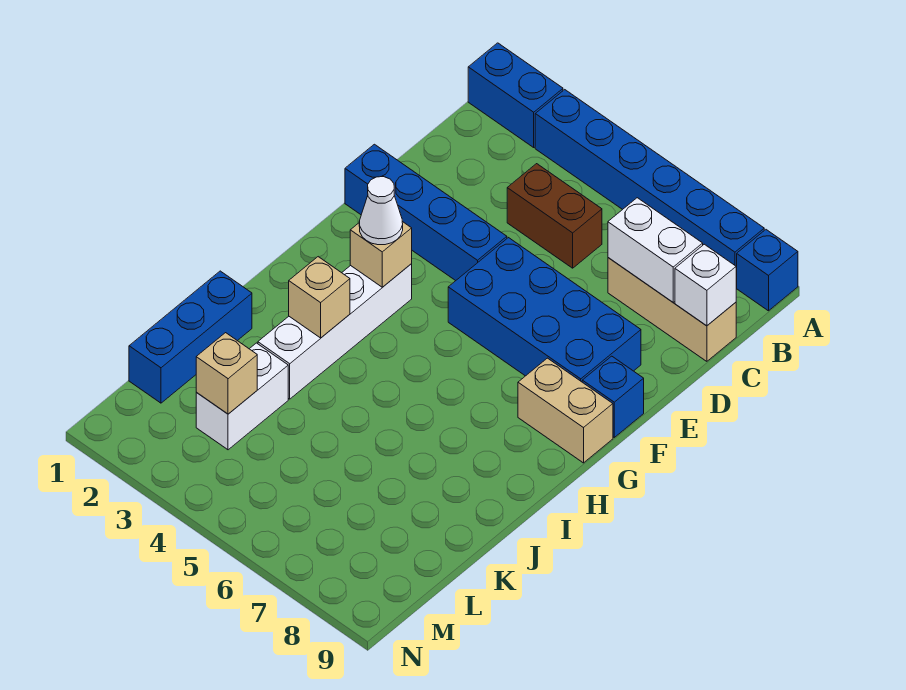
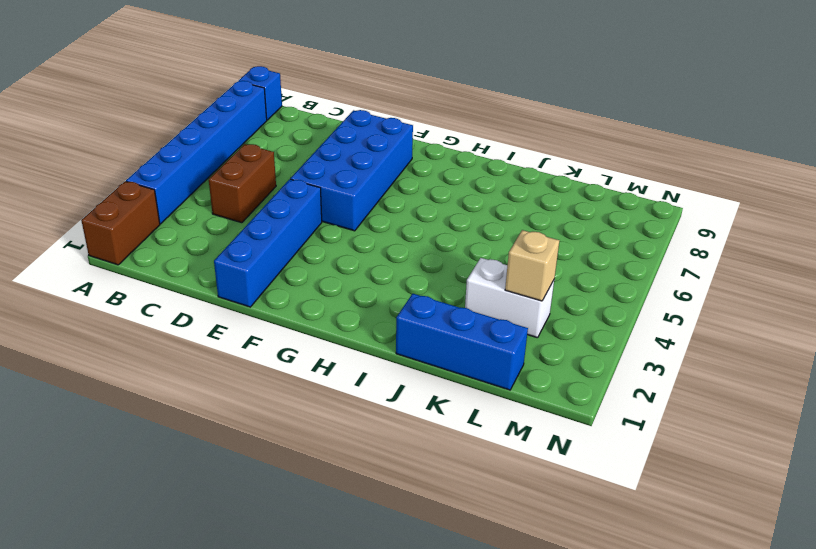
brown brick A1:A2 level 1 -> blue brick A1:A2 level 1
none -> tan brick C7:C9 level 1
none -> blue brick F9 level 1
none -> white brick G3:J3 level 1

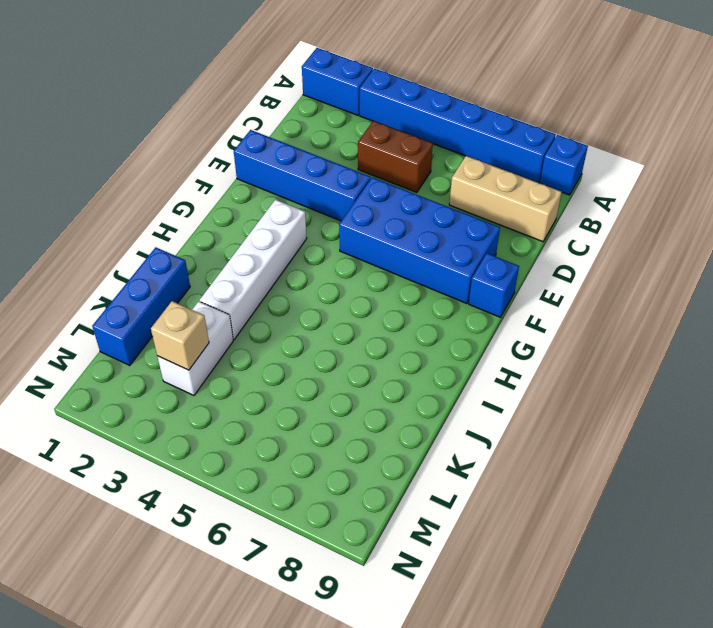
none -> tan brick G8:G9 level 1
none -> white brick C7:C8 level 2
none -> white brick C9 level 2

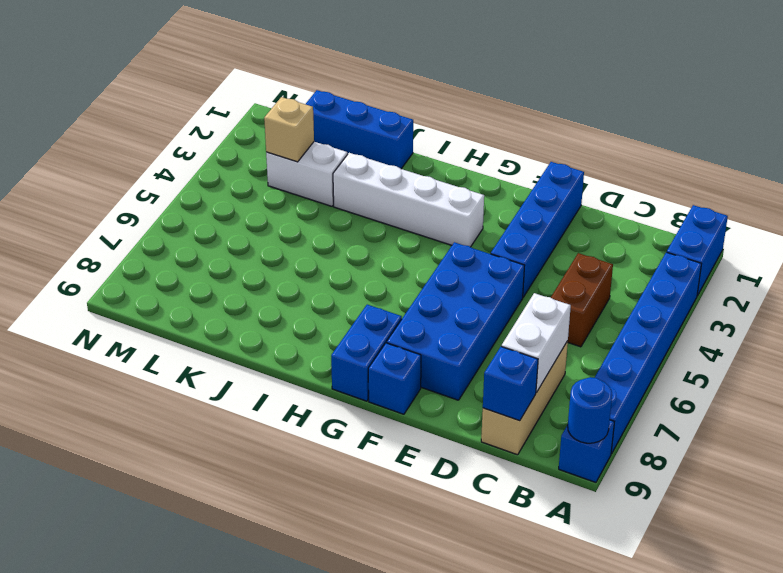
blue round brick A9 level 2 -> none
blue brick C9 level 2 -> white brick C9 level 2
blue brick G8:G9 level 1 -> tan brick G8:G9 level 1
none -> tan brick G3 level 2
none -> tan brick I3 level 2
none -> white cone G3 level 3

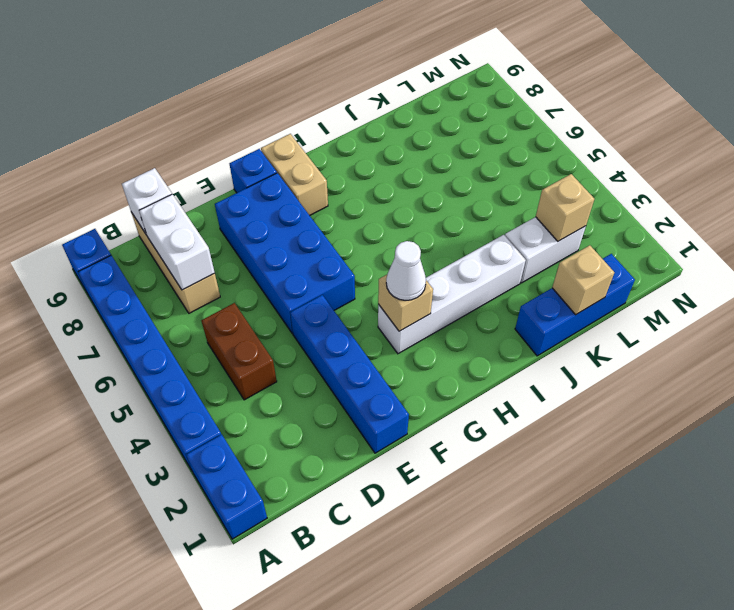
tan brick K1 level 2 -> tan brick I3 level 2

